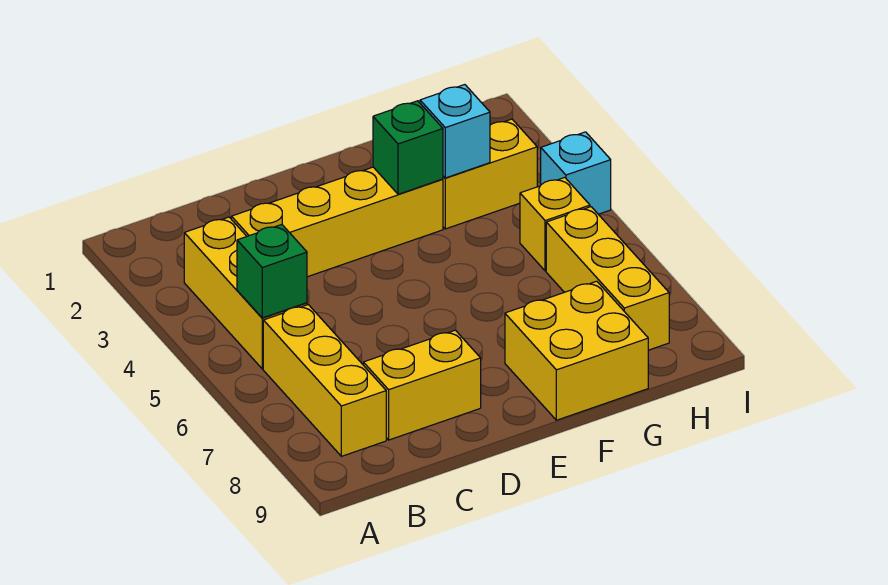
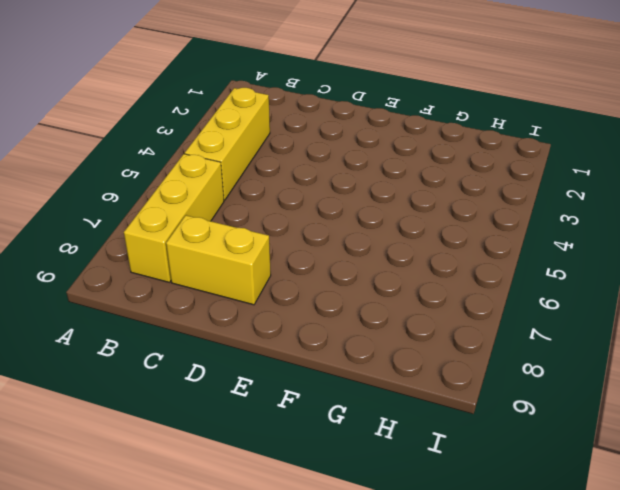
none -> yellow brick C3:F3 level 1
none -> yellow brick F8:G9 level 1
none -> yellow brick G3:H3 level 1

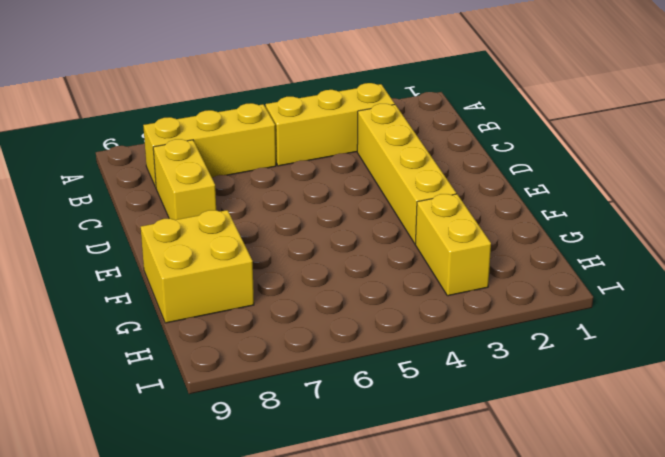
none -> yellow brick H5 level 1
none -> yellow brick H6:H8 level 1
none -> cyan brick I4 level 1

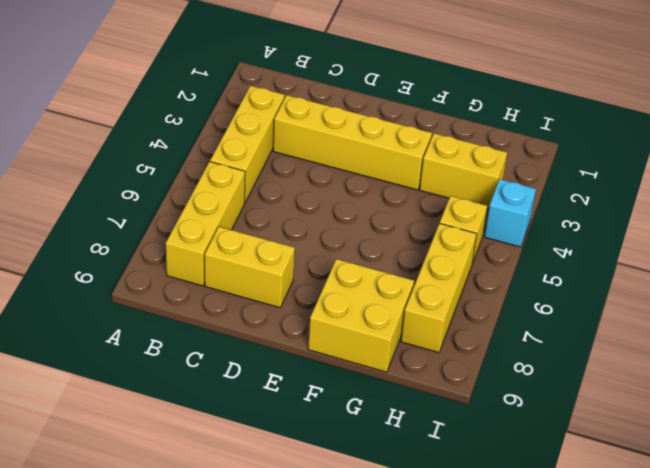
none -> green brick B5 level 2
none -> green brick F3 level 2
none -> cyan brick G3 level 2

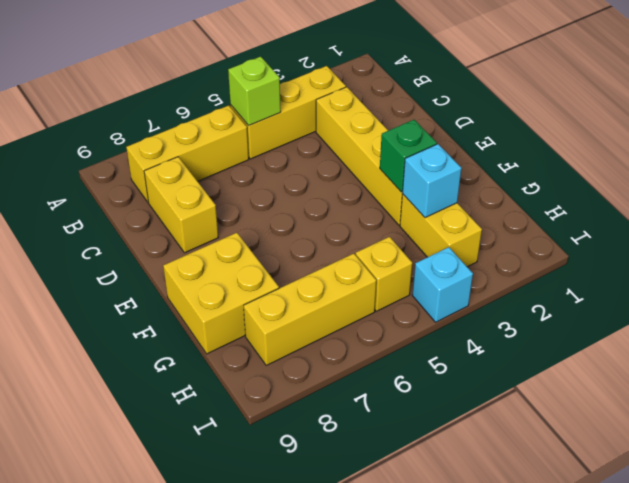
lime brick B5 level 2 -> green brick B5 level 2

